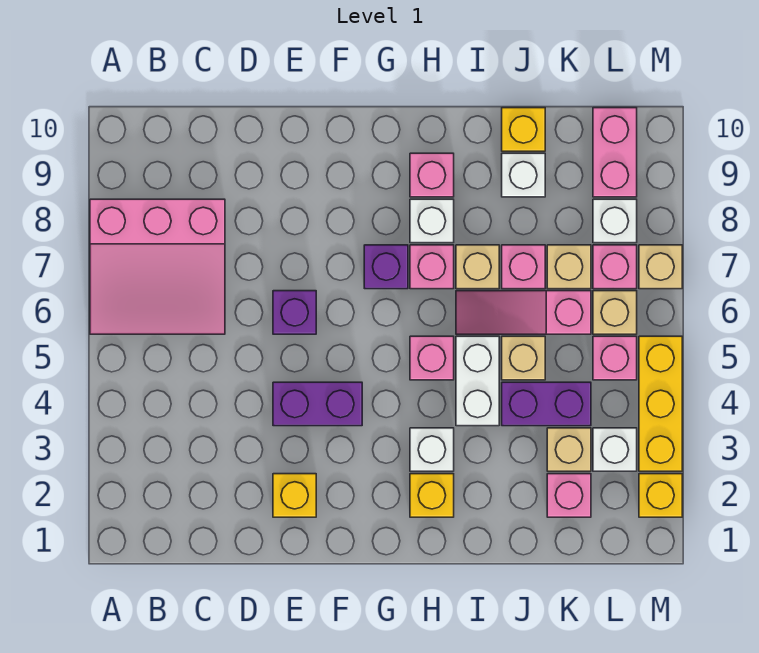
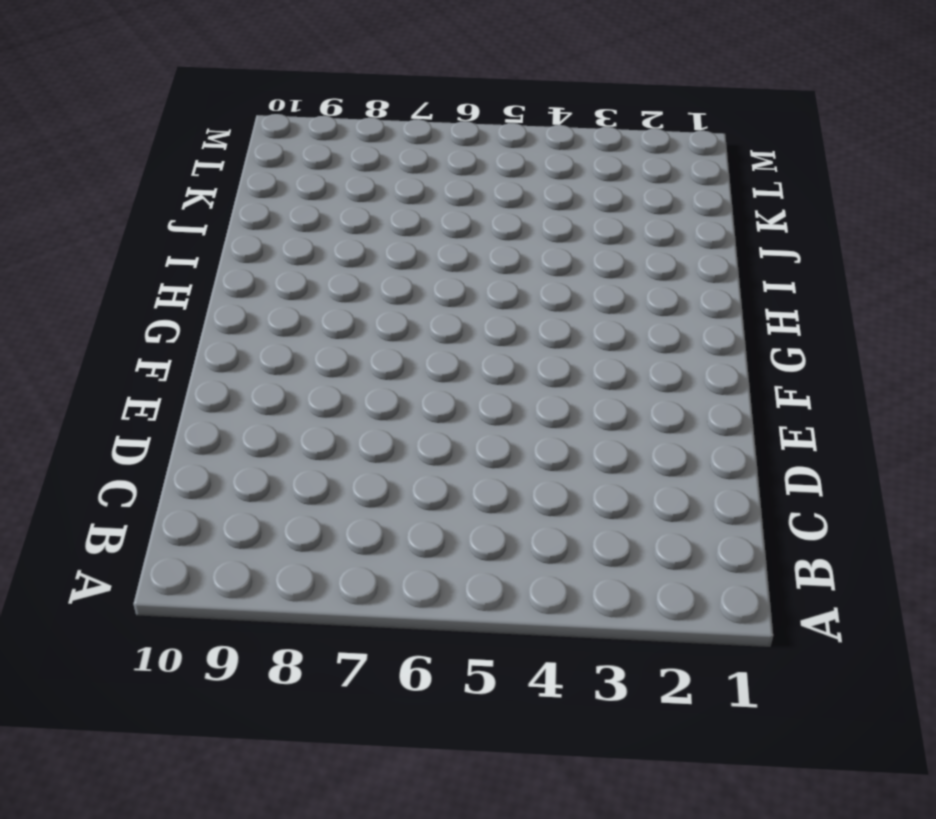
none -> pink slope A6:C8 level 1 top 8
none -> yellow brick E2 level 1
none -> purple brick E4:F4 level 1
none -> purple brick E6 level 1

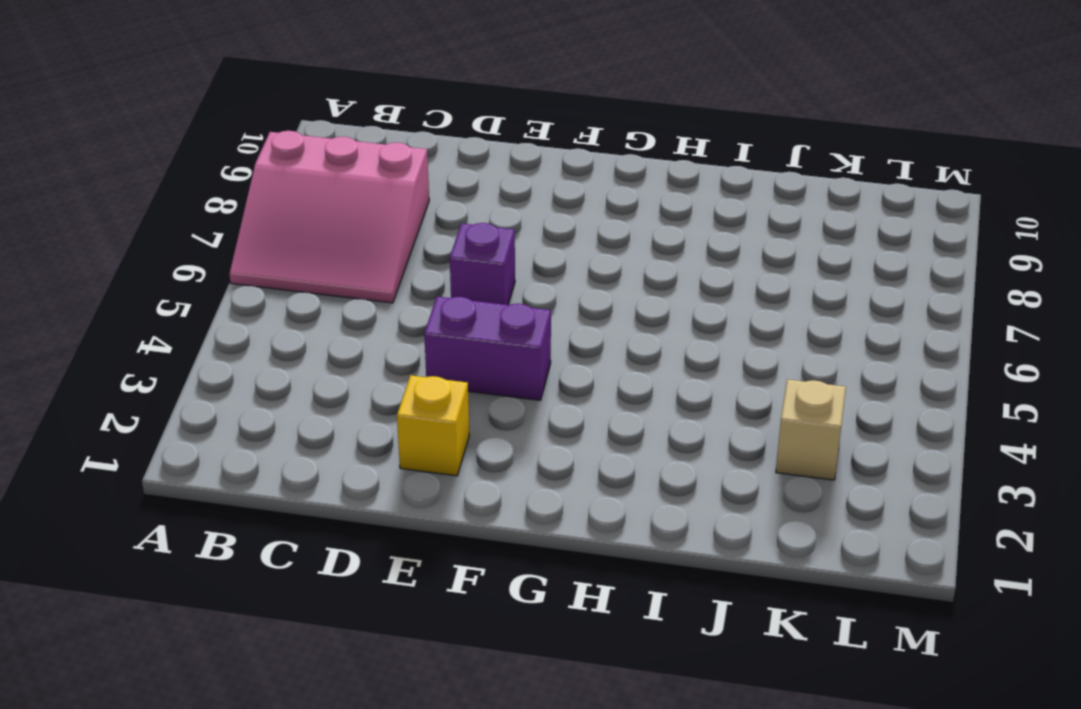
none -> purple brick G7 level 1
none -> yellow brick H2 level 1
none -> white brick H3 level 1
none -> pink brick H5 level 1

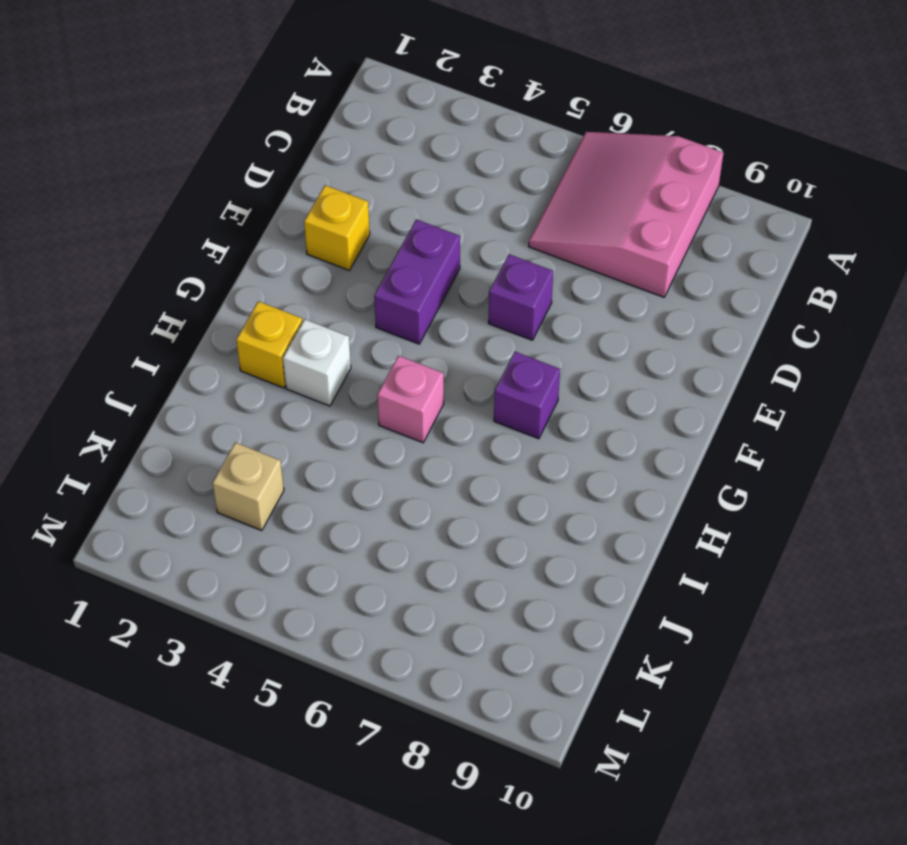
none -> pink brick H7 level 1
none -> white brick H8 level 1
none -> pink brick H9 level 1
none -> white brick I4:I5 level 1

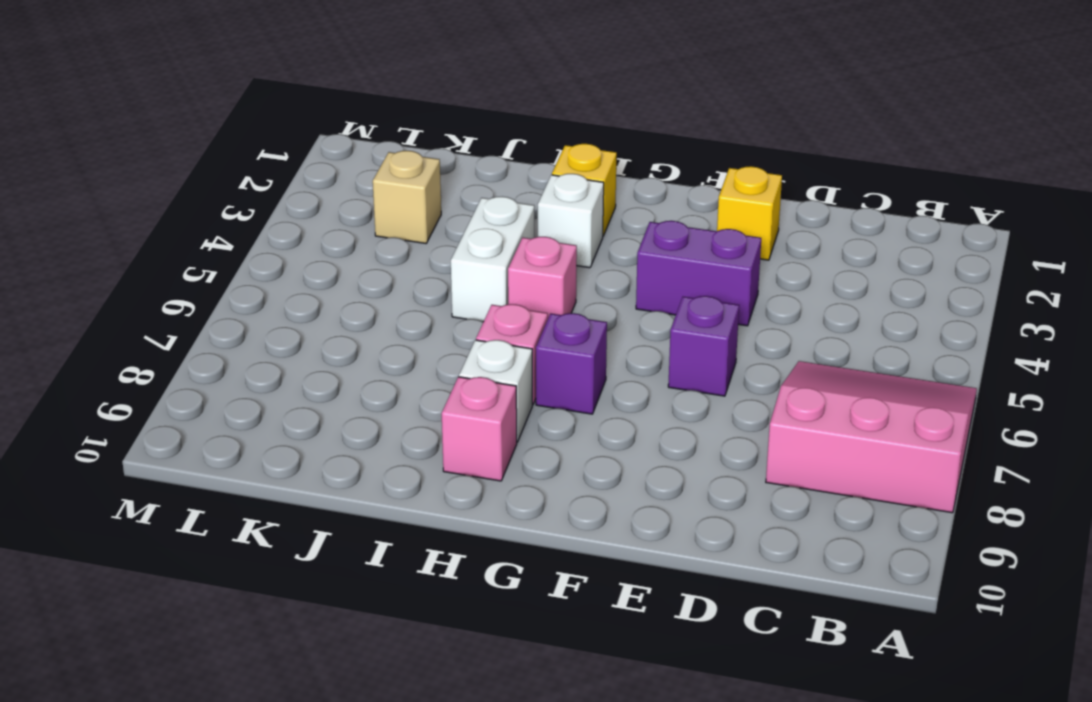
none -> pink slope I6:K6 level 1 top K
none -> tan brick I7 level 1
none -> purple brick J4:K4 level 1
none -> tan brick J5 level 1

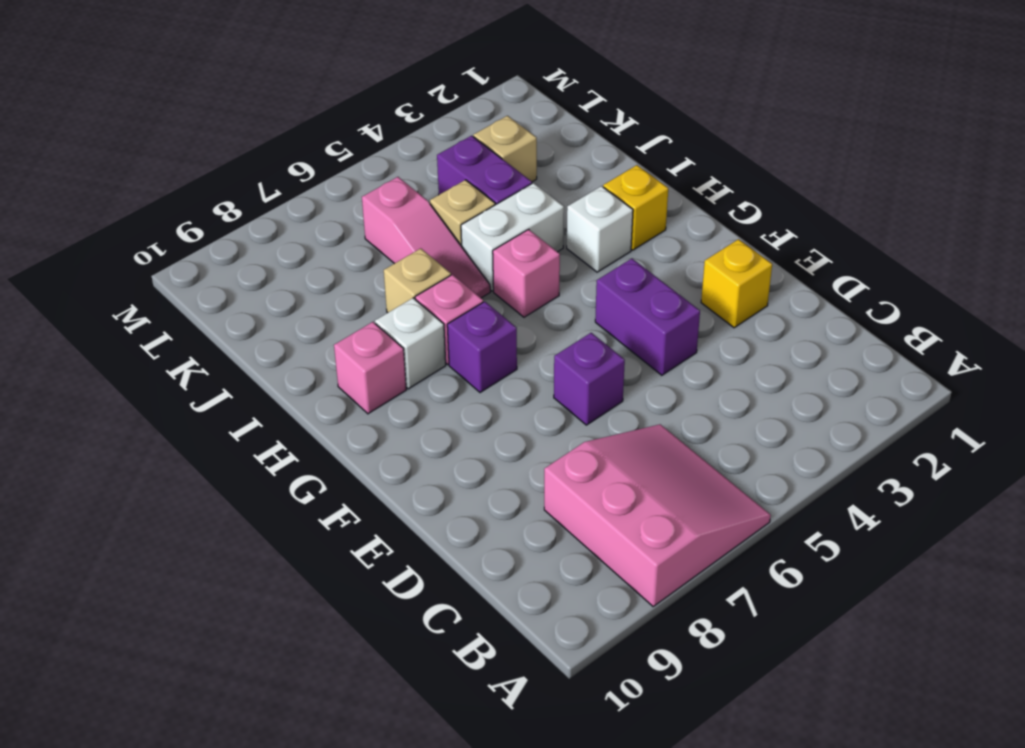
none -> pink brick J7 level 1
none -> white brick J9 level 1
none -> yellow brick J10 level 1
none -> pink brick K2 level 1

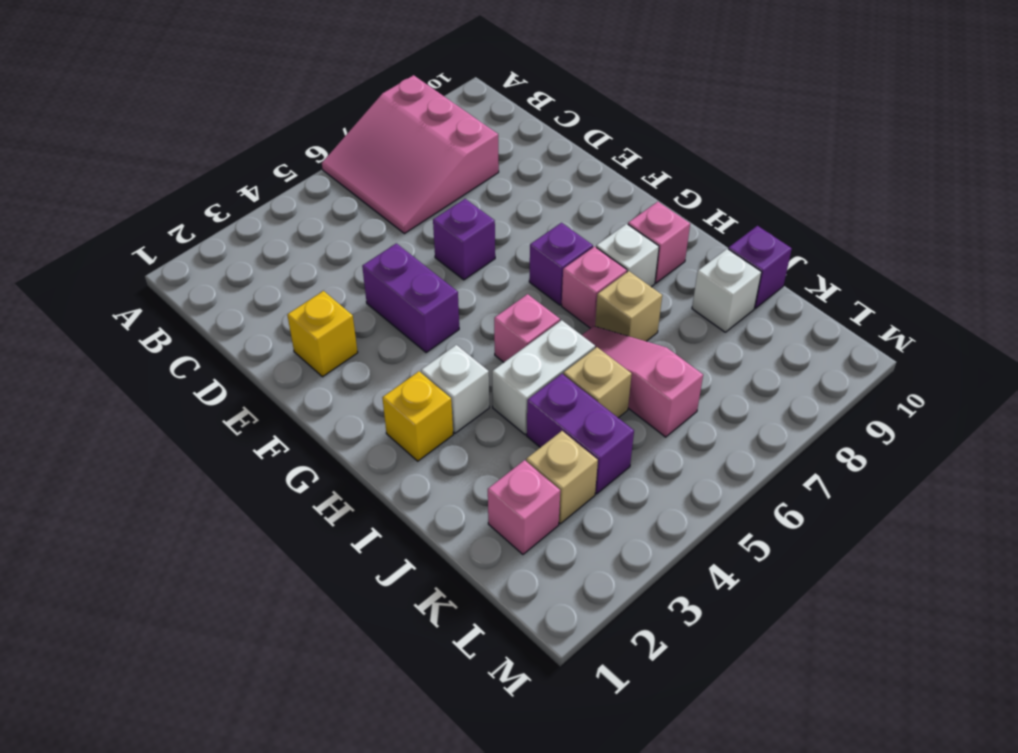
purple brick J10 level 1 -> yellow brick J10 level 1
none -> pink brick J7 level 1
none -> tan brick K7 level 1
none -> white brick L3 level 1
none -> pink brick L5 level 1

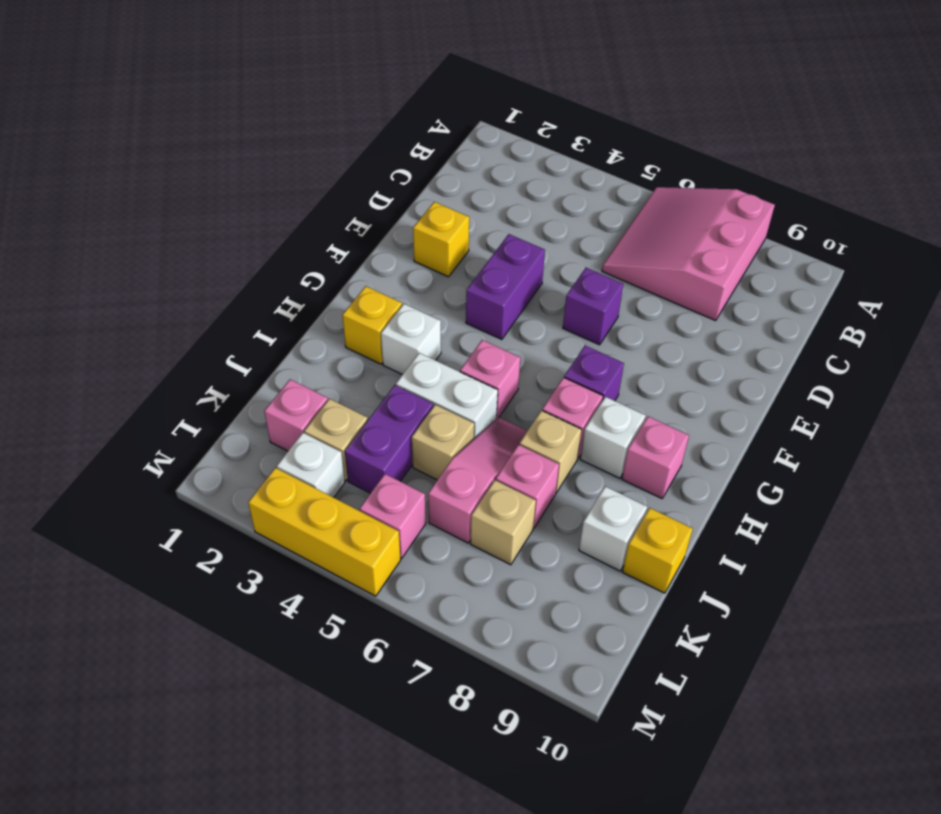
none -> tan brick L6 level 1
none -> pink brick L7 level 1
none -> white brick L8 level 1
none -> pink brick L9:L10 level 1

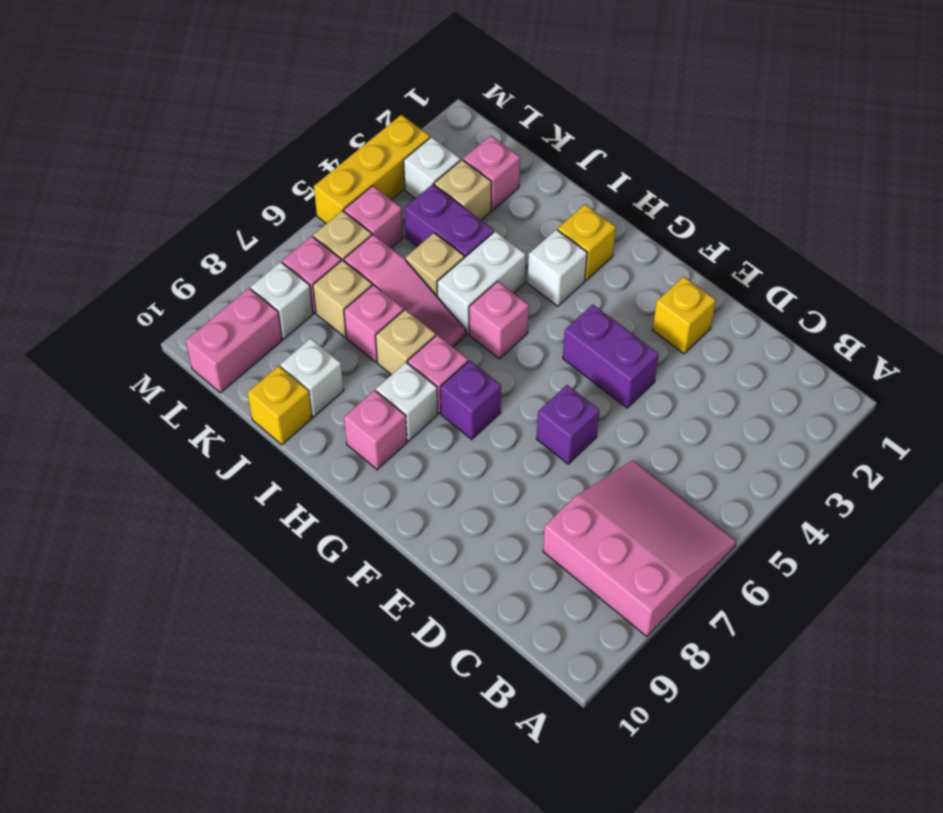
none -> yellow brick M2 level 1
none -> tan brick M7 level 1

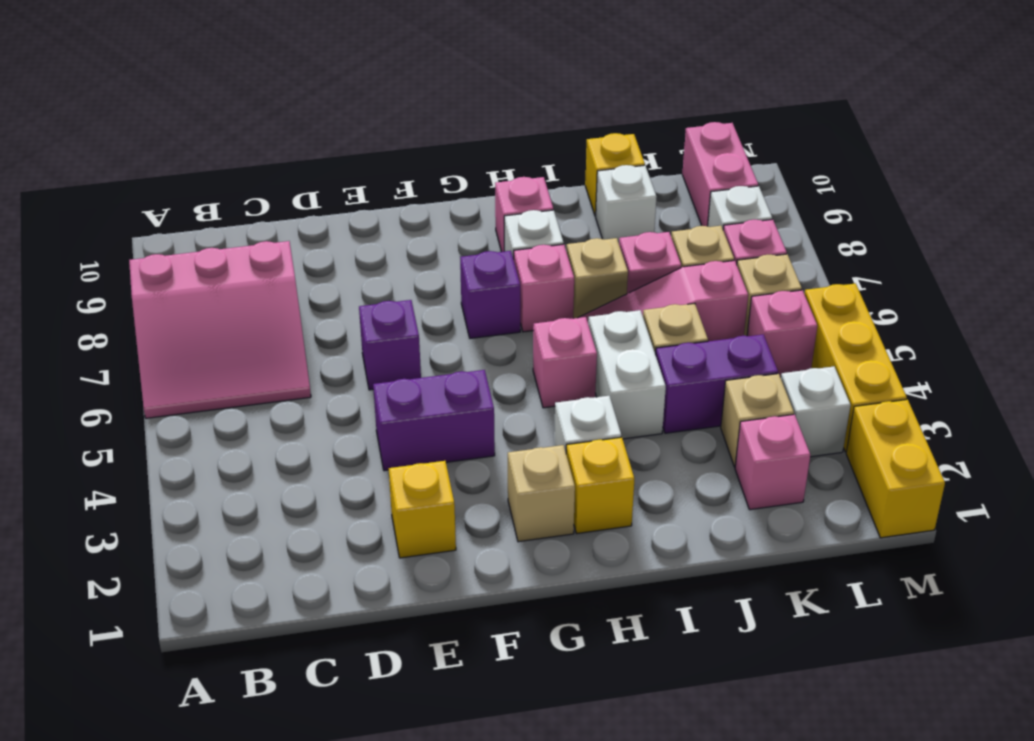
tan brick G2 level 1 -> tan brick M7 level 1
yellow brick M1:M2 level 1 -> yellow brick M2 level 1

